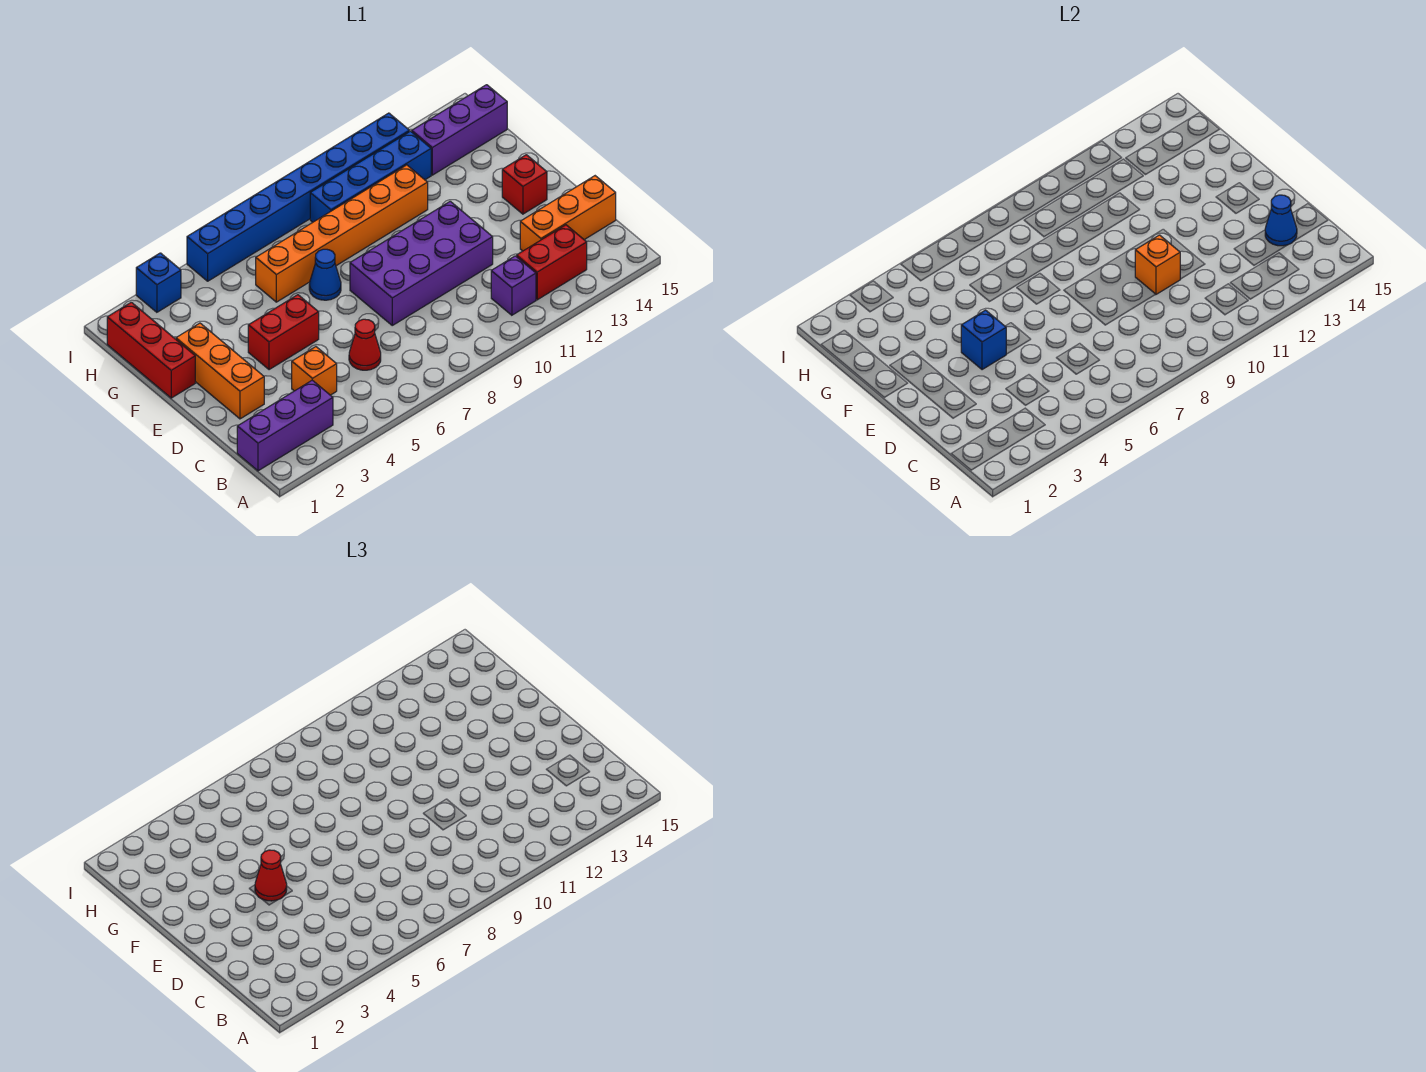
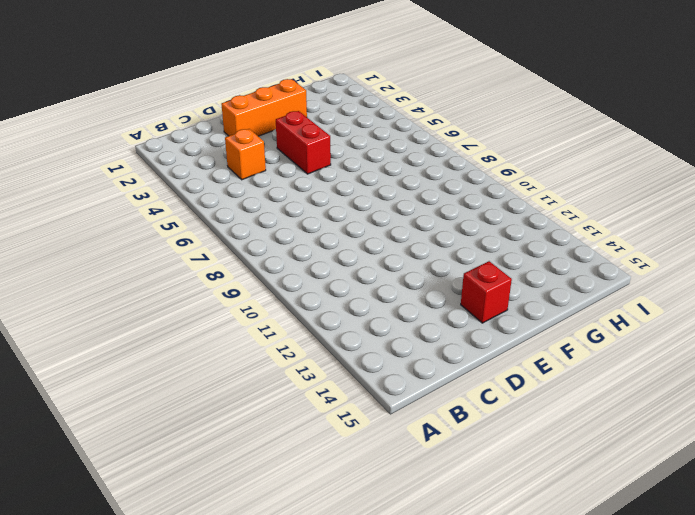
none -> purple brick B1:B3 level 1
none -> purple brick B11 level 1
none -> red brick B12:B13 level 1

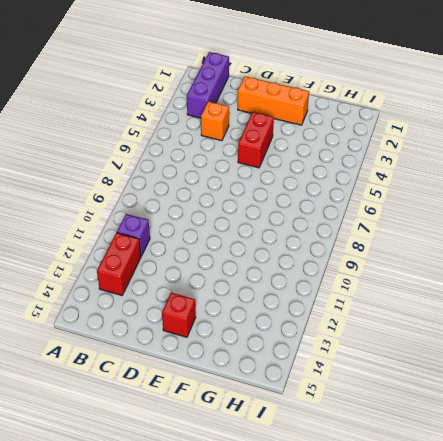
none -> red cone C6 level 1
none -> orange brick C13:C15 level 1
none -> purple brick D8:E11 level 1

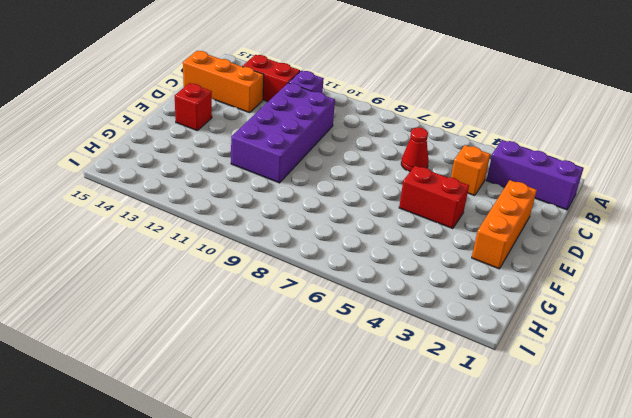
purple brick C10:F11 level 1 -> purple brick D8:E11 level 1
none -> red brick F1:H1 level 1
none -> blue cone F7 level 1
none -> orange brick G6:G11 level 1

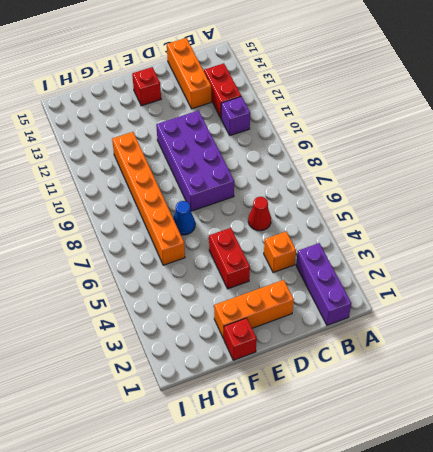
red brick F1 level 1 -> red brick F1:H1 level 1
none -> blue brick H9:H12 level 1
none -> purple brick H13:H15 level 1
none -> blue brick I3 level 1

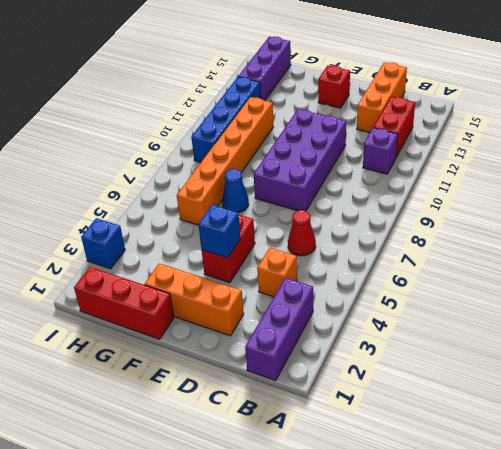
none -> blue brick I5:I12 level 1
none -> blue cone C14 level 2
none -> orange brick D10 level 2

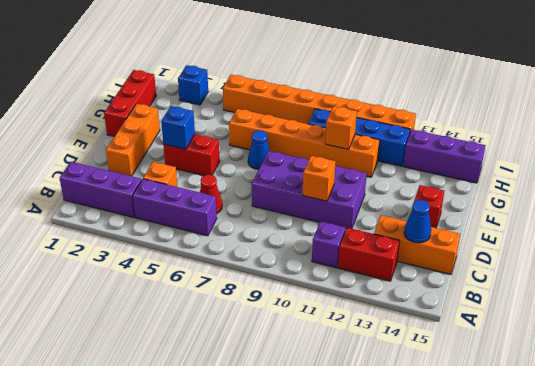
purple brick B4:B6 level 1 -> none
orange brick G10 level 2 -> none
orange brick I5:I12 level 1 -> blue brick I5:I12 level 1
none -> red cone E4 level 3

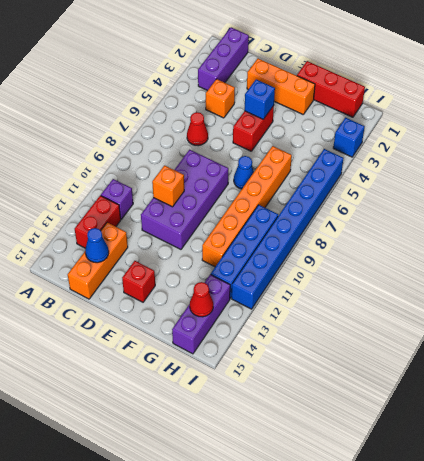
red cone H14 level 2 -> red cone E4 level 3

